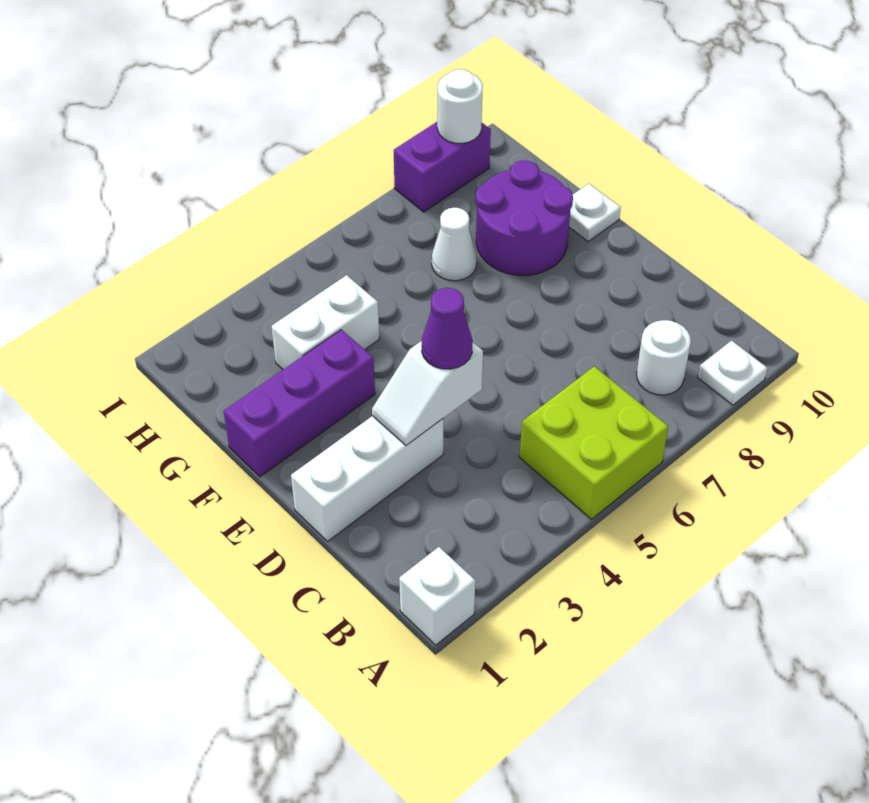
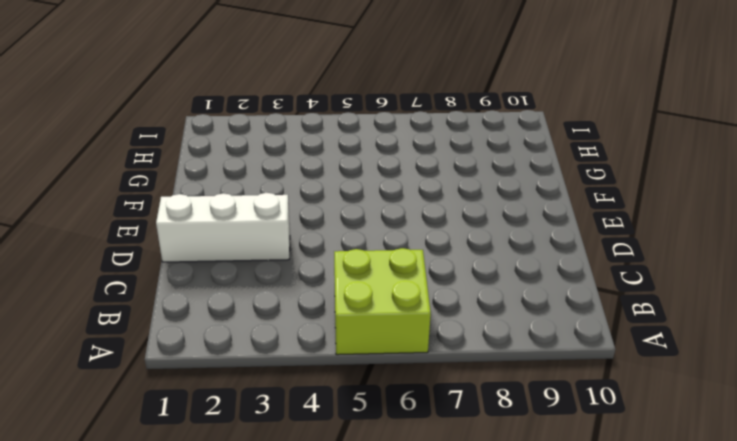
none -> white brick A1 level 1
none -> white plate A9 level 1
none -> white round brick B8 level 1

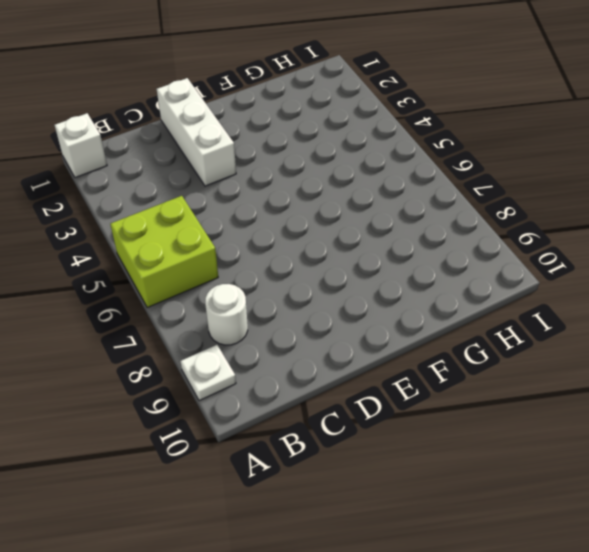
none -> purple brick F1:F3 level 1
none -> purple round brick F8:G9 level 1
none -> white plate F10 level 1

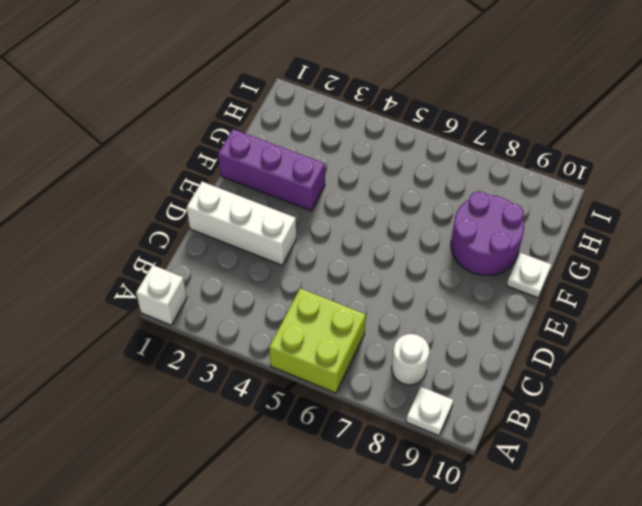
none -> white brick G3:G4 level 1
none -> white cone G7 level 1
none -> purple brick I8:I9 level 1

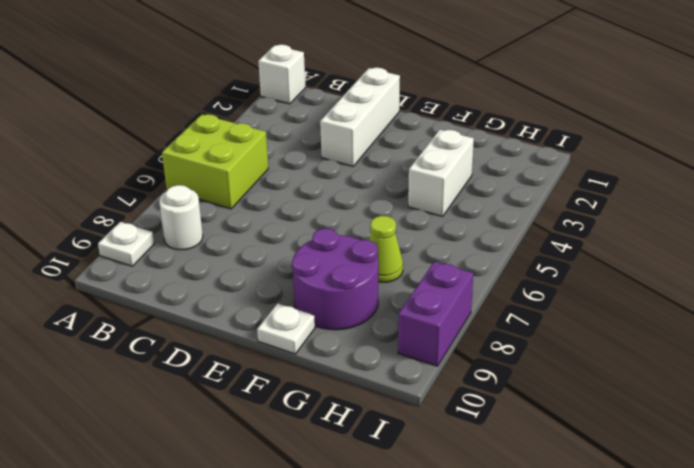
lime cone G7 level 1 -> white cone G7 level 1
none -> purple brick F1:F3 level 1
none -> white slope D3:D4 level 2 top 4
none -> white round brick I9 level 2

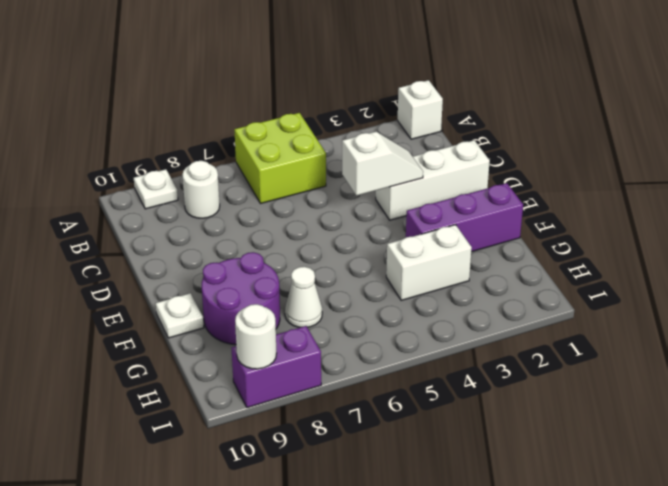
none -> purple cone D4 level 3

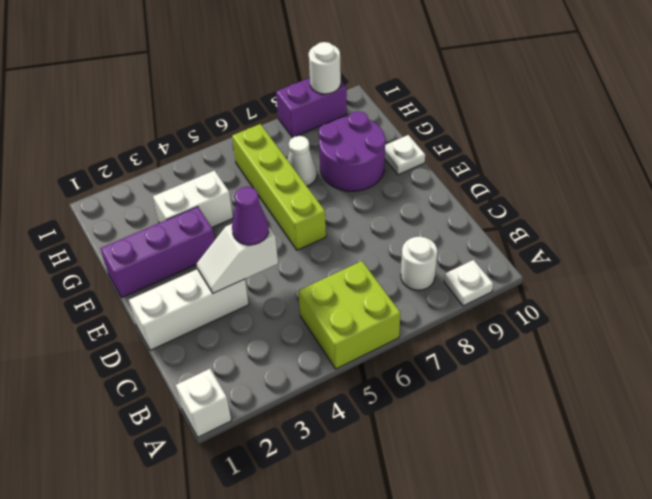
lime brick E6:H6 level 1 -> none

